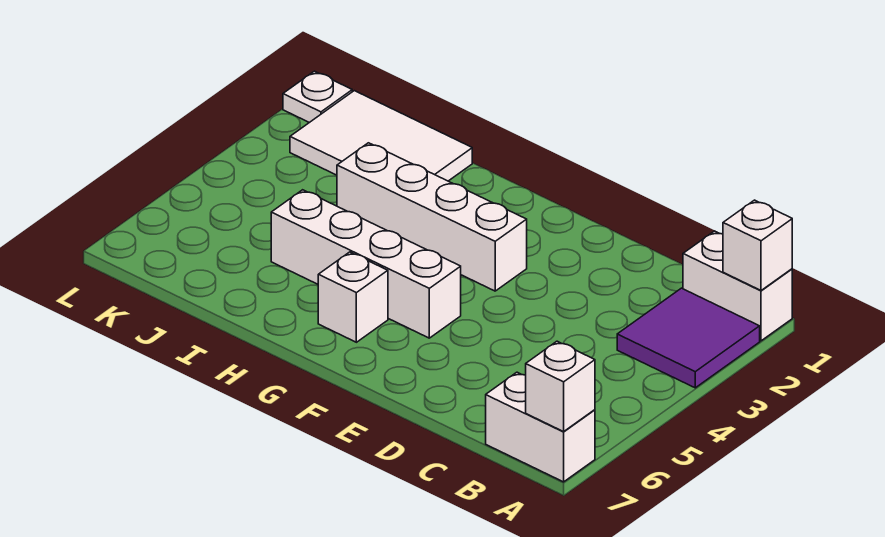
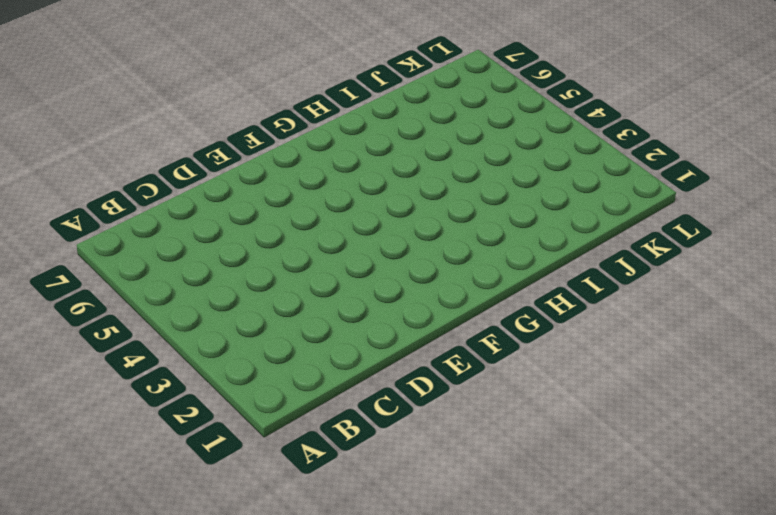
none -> white brick A1:B1 level 1
none -> purple tile A2:B3 level 1

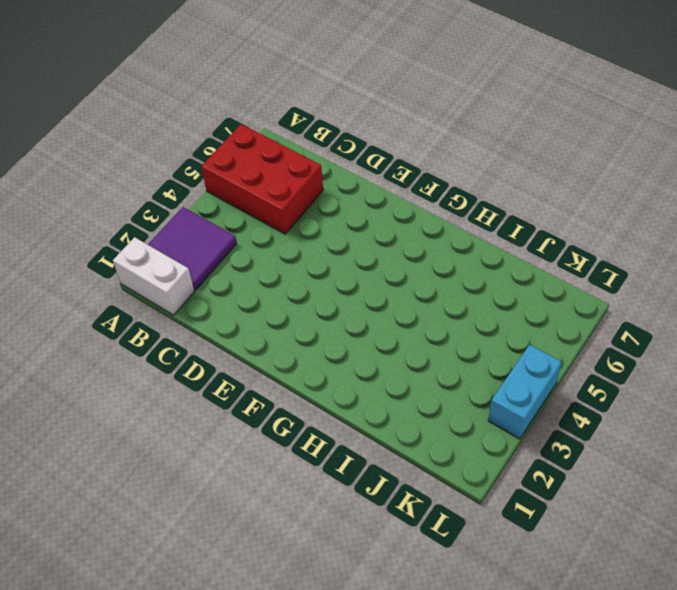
red brick A5:C6 level 1 -> none
cyan brick L3:L4 level 1 -> none
none -> white brick A7:B7 level 1
none -> white brick F3:I3 level 1

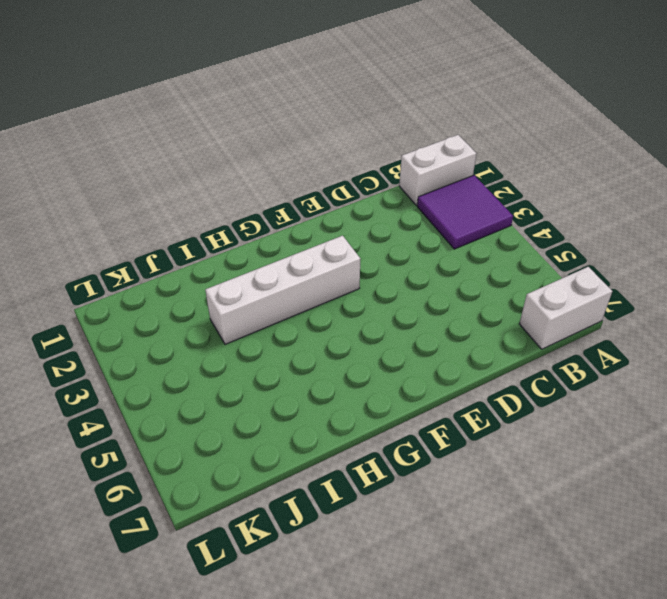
none -> white brick F5:I5 level 1
none -> white brick G6 level 1

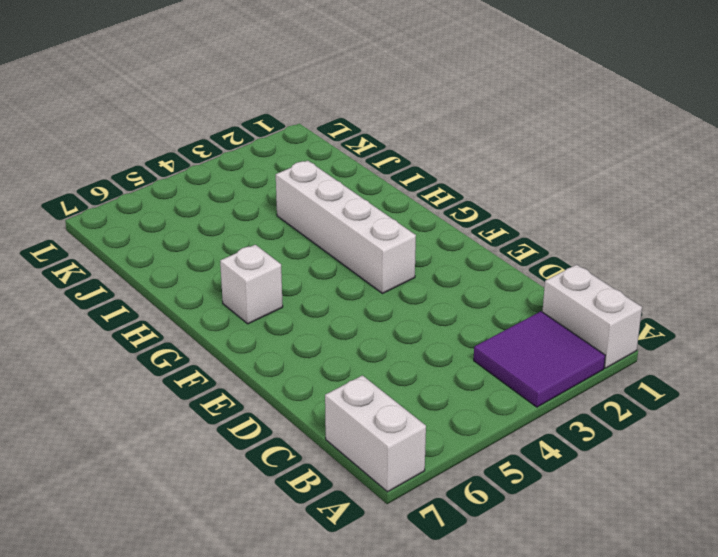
none -> white brick F5:I5 level 1
none -> white tile I1:K2 level 1

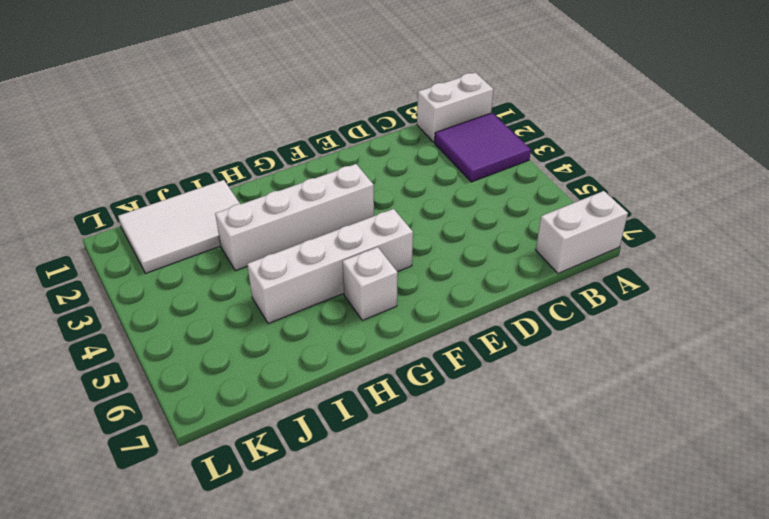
none -> white plate L1 level 1
none -> white brick A1 level 2

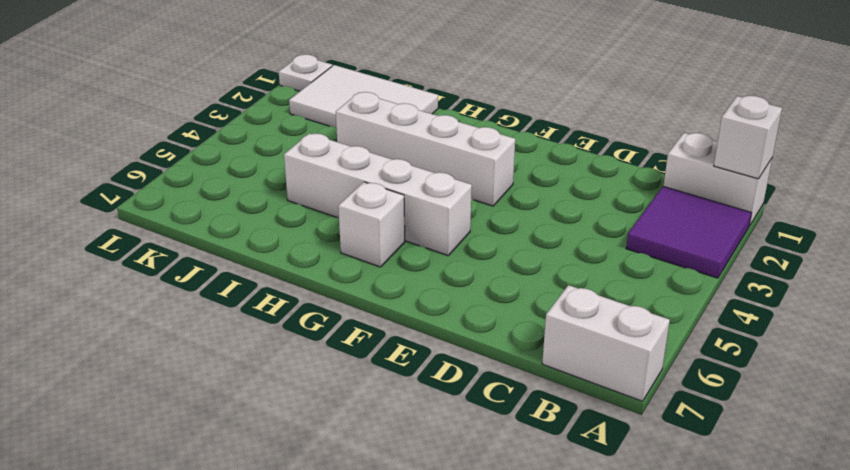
none -> white brick A7 level 2

